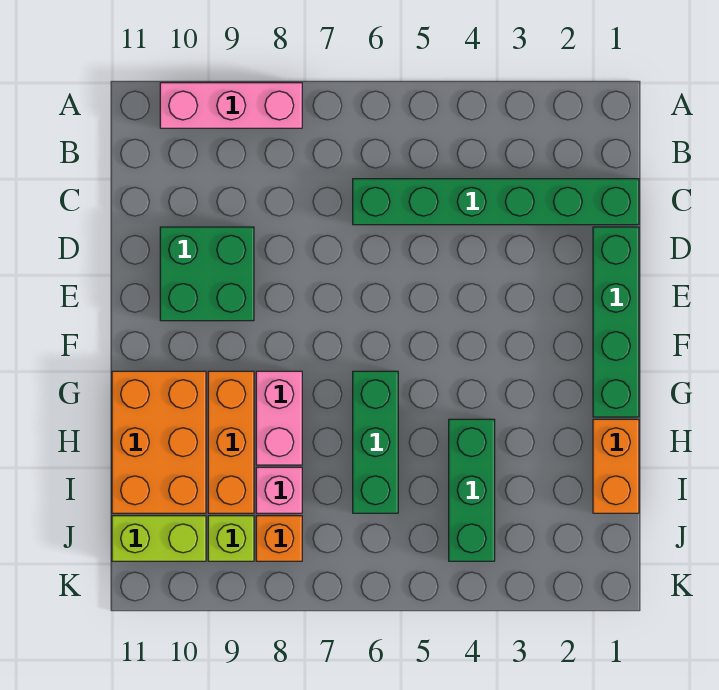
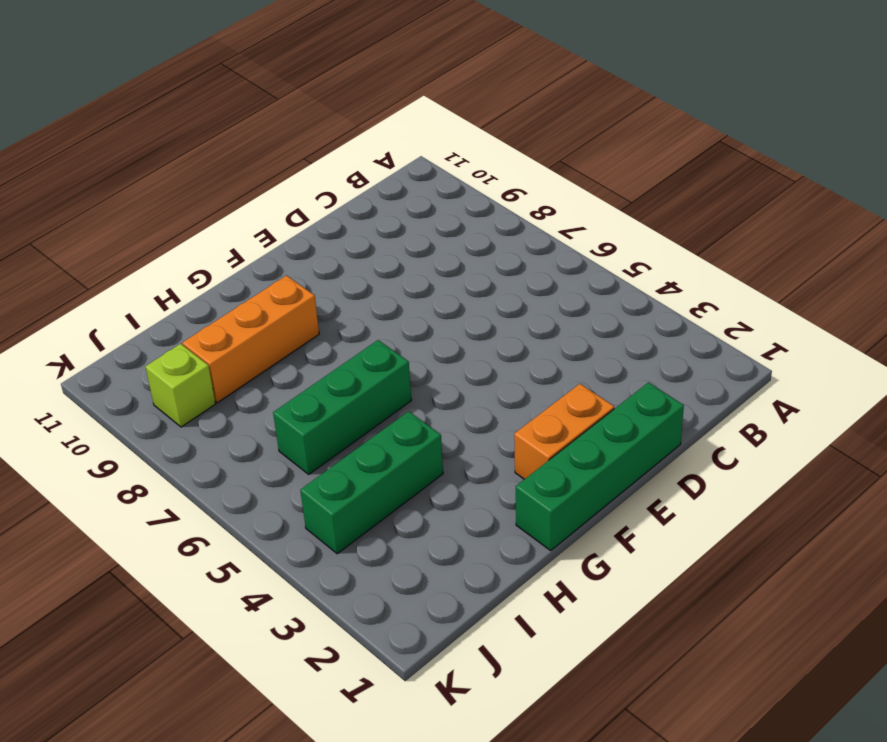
orange brick E2:F2 level 1 -> orange brick H1:I1 level 1
none -> pink brick A8:A10 level 1
none -> green brick C1:C6 level 1
none -> green brick D9:E10 level 1

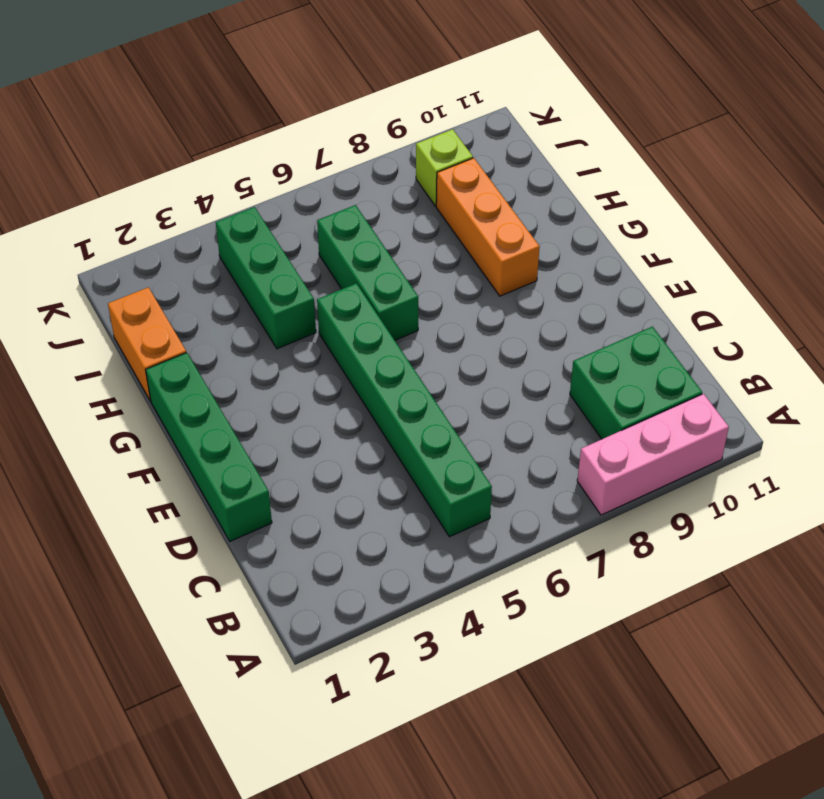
green brick B5:G5 level 1 -> green brick C1:C6 level 1
green brick B9:C10 level 1 -> green brick D9:E10 level 1
none -> pink brick G8:H8 level 1
none -> orange brick G10:I11 level 1
none -> pink brick I8 level 1

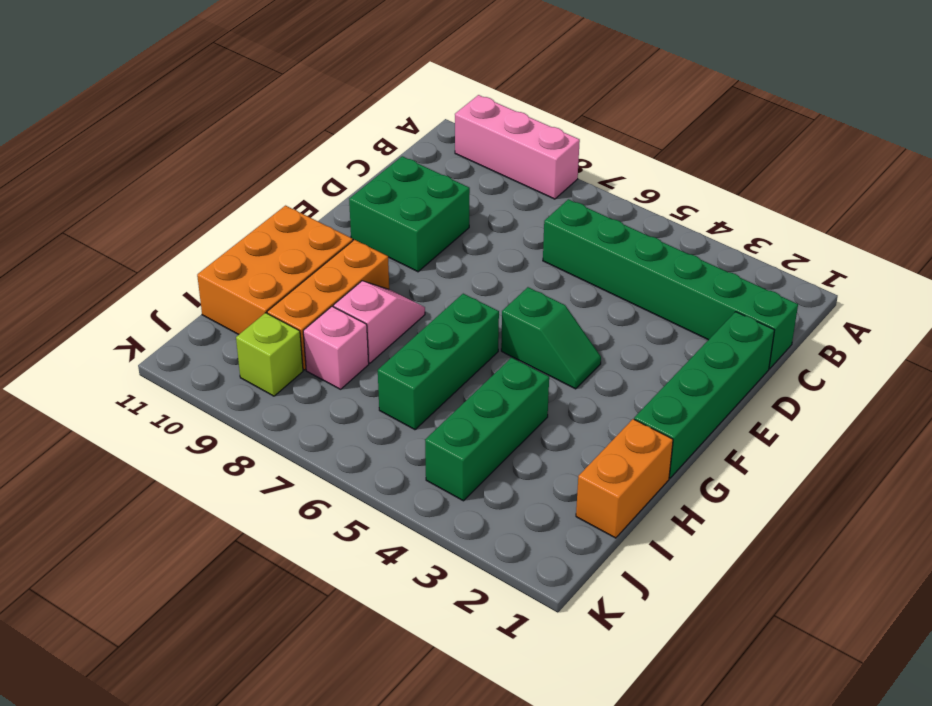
green slope F4:F5 level 1 top 5 -> none
pink slope G8:H8 level 1 top H -> pink brick G8:H8 level 1
none -> orange brick J8 level 1
none -> lime brick J10:J11 level 1

